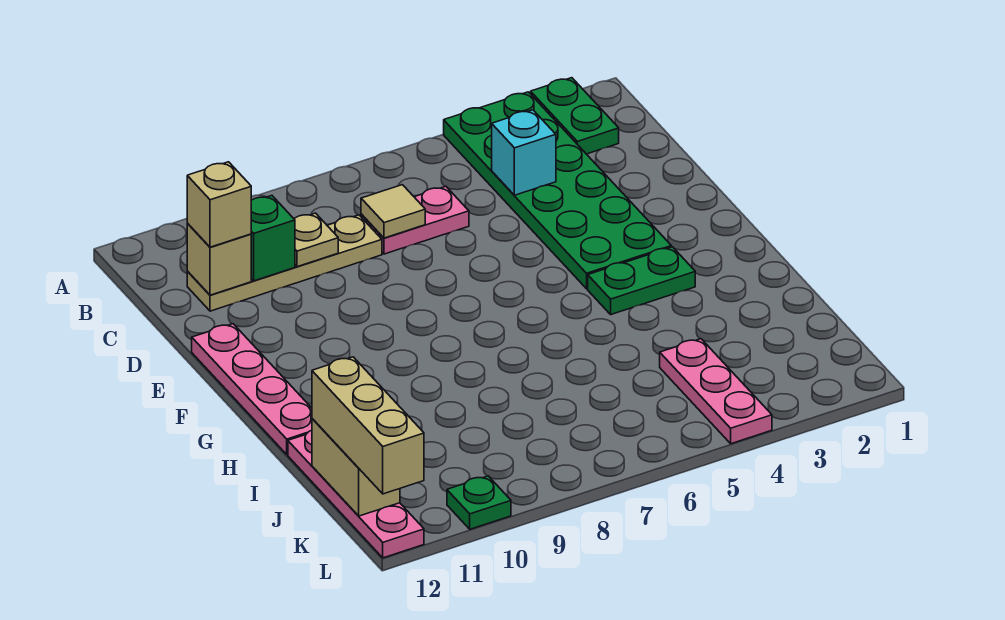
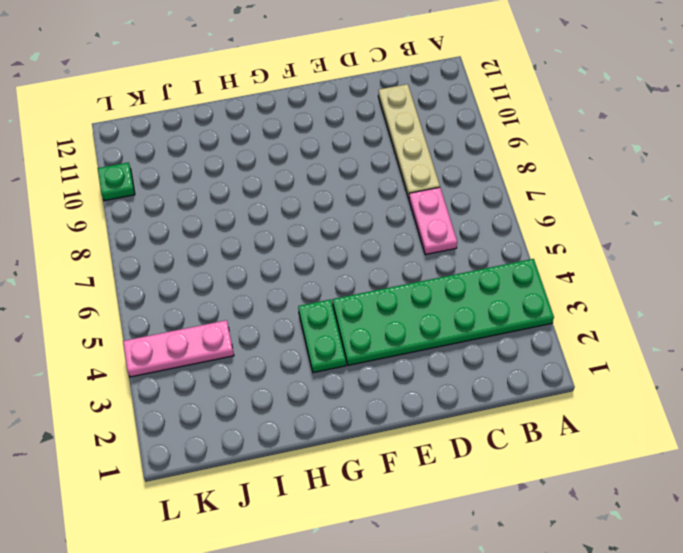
none -> green plate A2:B2 level 1
none -> pink plate E12:H12 level 1
none -> pink plate I12:L12 level 1

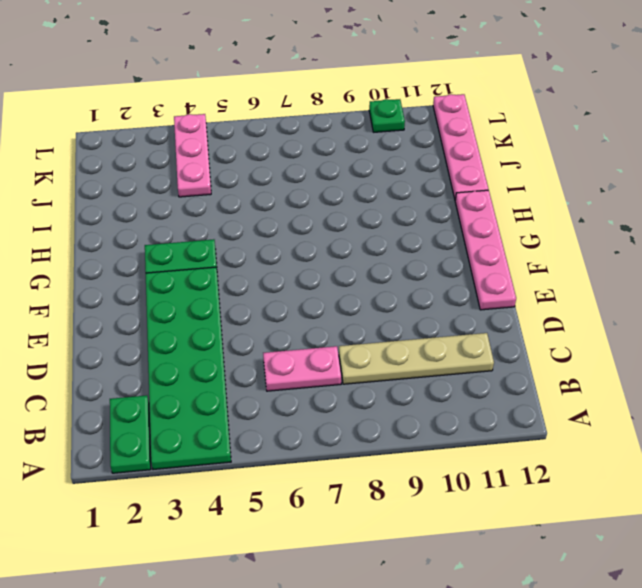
none -> cyan brick C4 level 2
none -> tan tile C7 level 2
none -> tan plate C9 level 2

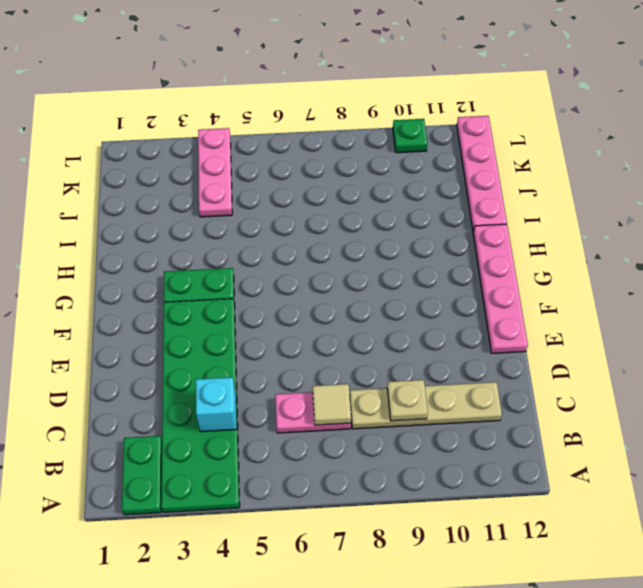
none -> green brick C10 level 2
none -> tan brick C11 level 2
none -> tan brick J12:K12 level 2

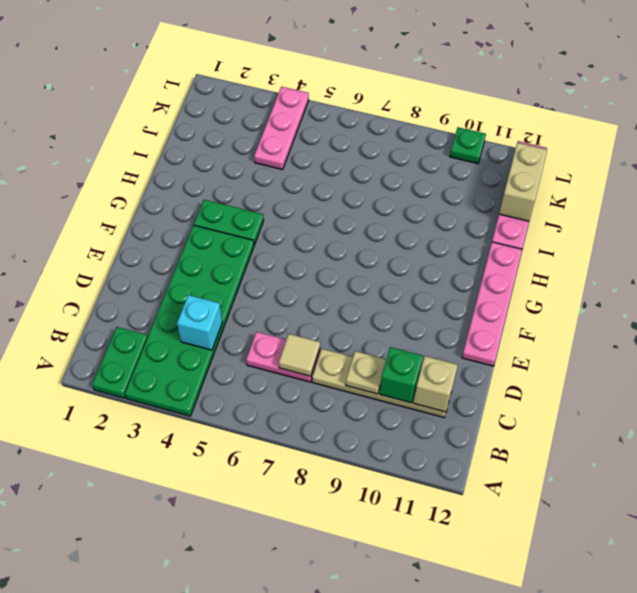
none -> tan brick C11 level 3
none -> tan brick J12:L12 level 3

